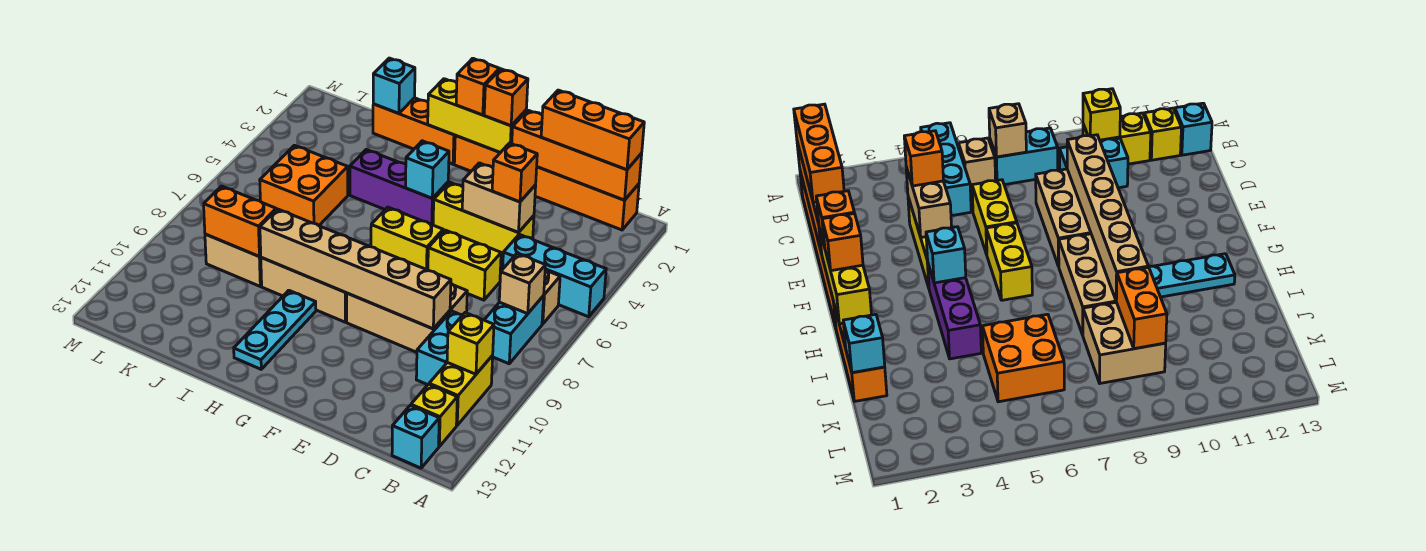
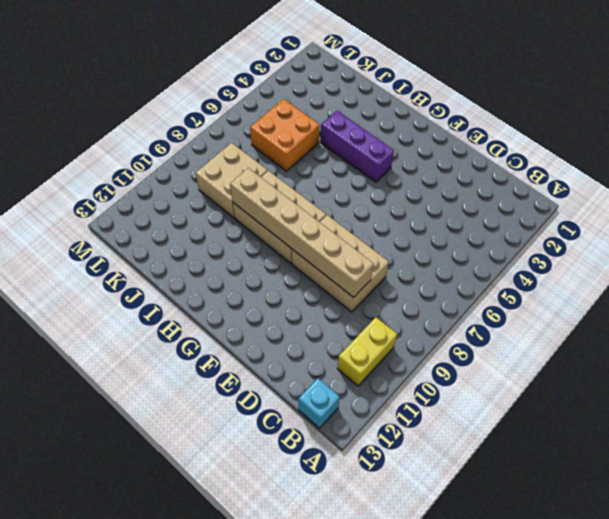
none -> cyan brick A5:C5 level 1
none -> orange brick B1:G1 level 1
none -> tan brick B6 level 1
none -> cyan brick B7:B8 level 1

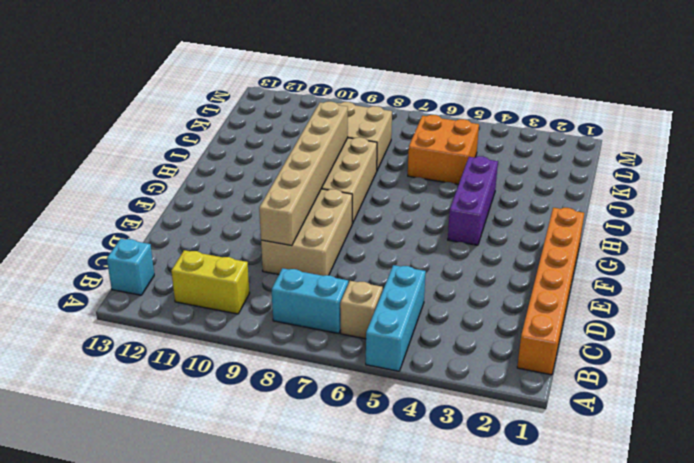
none -> yellow brick B12 level 1
none -> cyan brick C9:C10 level 1
none -> yellow brick D4:F4 level 1
none -> yellow brick D6:E6 level 1

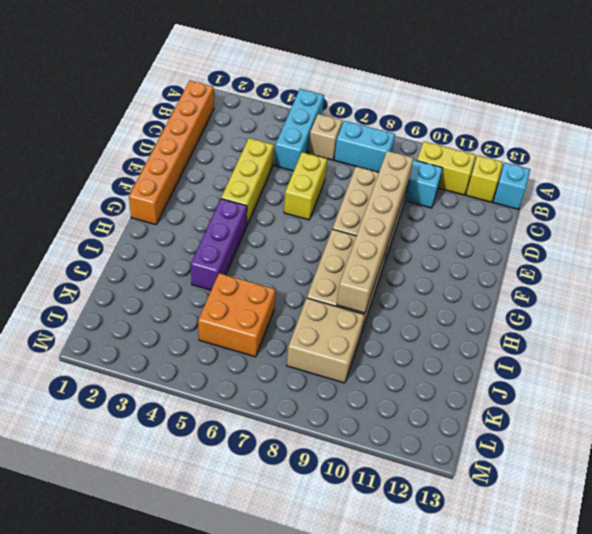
none -> yellow brick F6:G6 level 1
none -> orange brick H1:J1 level 1
none -> cyan plate H10:H12 level 1
none -> orange brick B1:E1 level 2

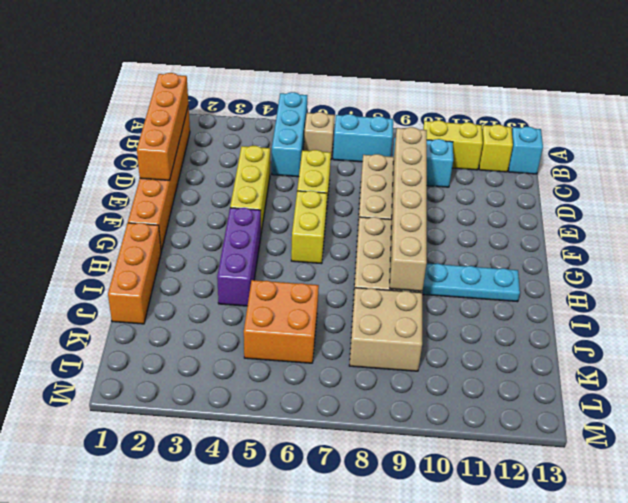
none -> tan brick B7 level 2
none -> yellow brick B10 level 2
none -> tan brick D4:E4 level 2
none -> yellow brick F1:H1 level 2

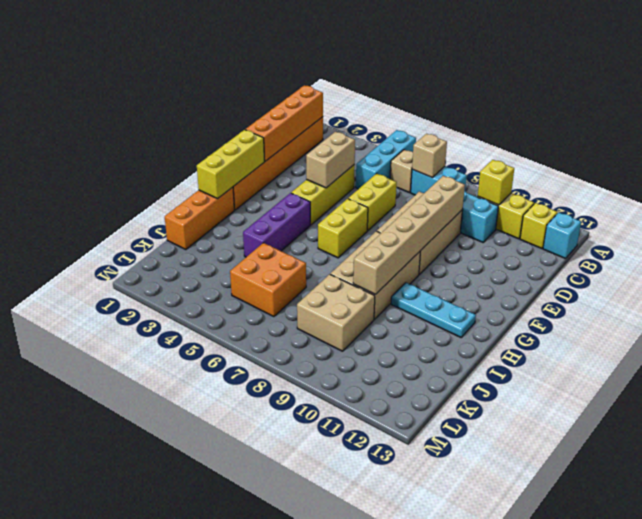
none -> cyan brick G4 level 2
none -> cyan brick J1 level 2
none -> orange brick J9:K9 level 2
none -> orange brick B1:D1 level 3

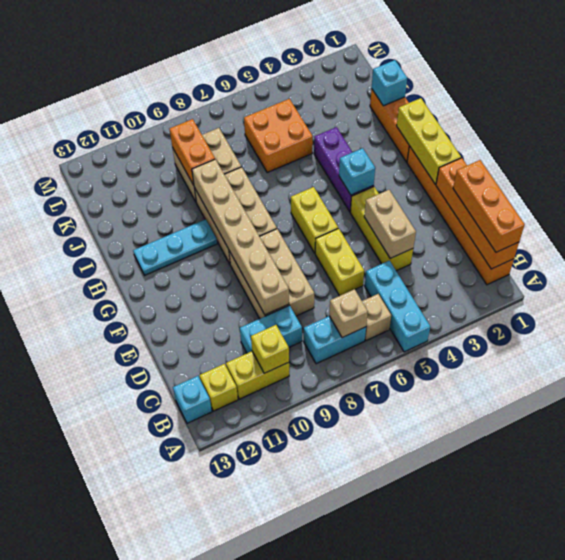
none -> orange brick D4 level 3
none -> orange brick F1 level 3
none -> orange brick G1 level 3

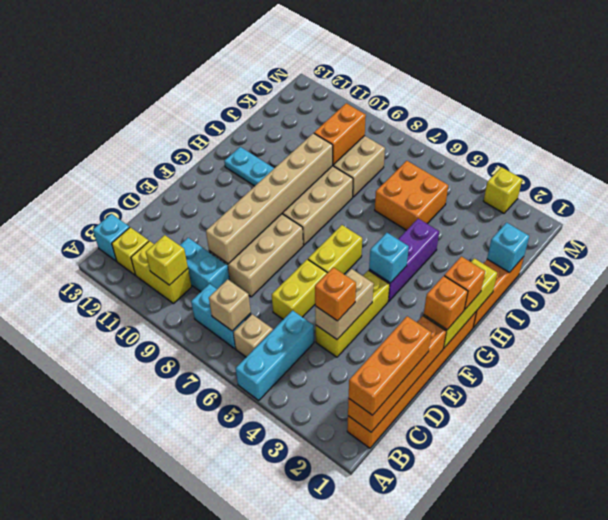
yellow brick M3 level 1 -> none

